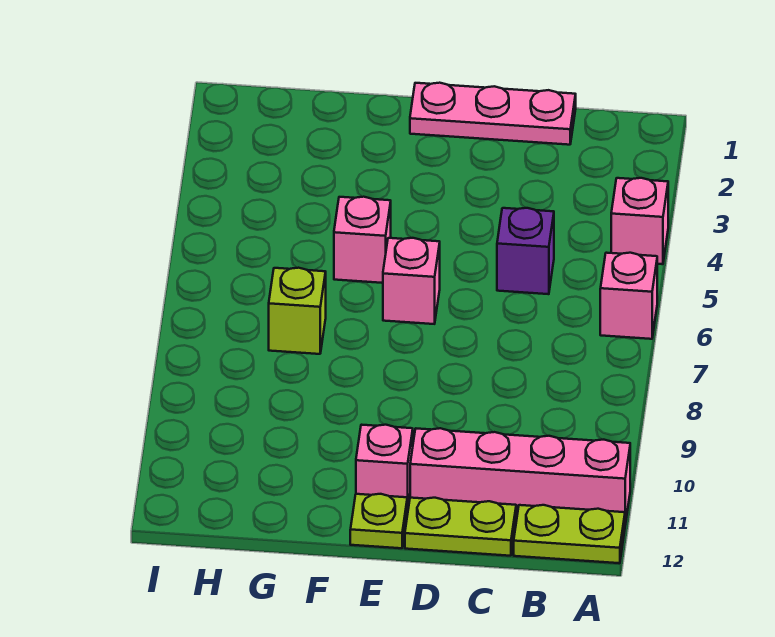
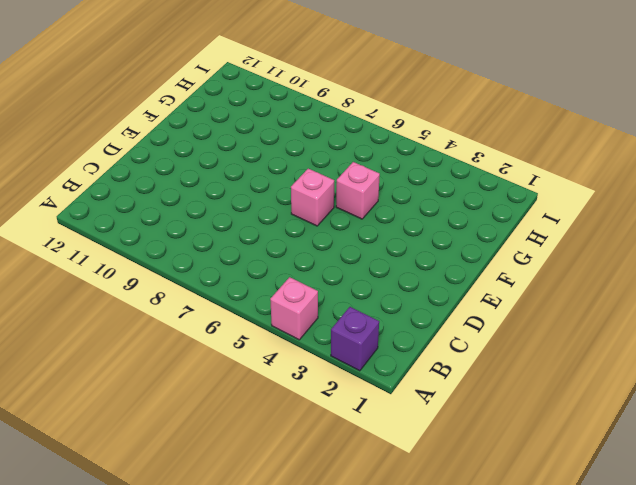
purple brick A2 level 1 -> purple brick C5 level 1
none -> pink brick A6 level 1
none -> pink brick A11:D11 level 1
none -> lime plate A12:B12 level 1

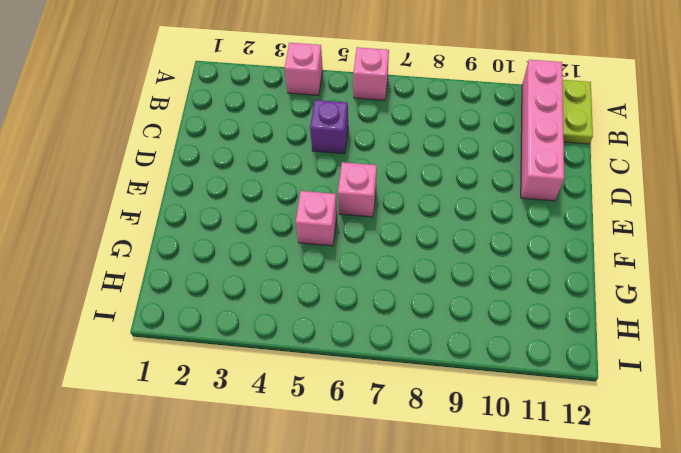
none -> pink plate C1:E1 level 1
none -> lime plate C12:D12 level 1
none -> pink brick E11 level 1

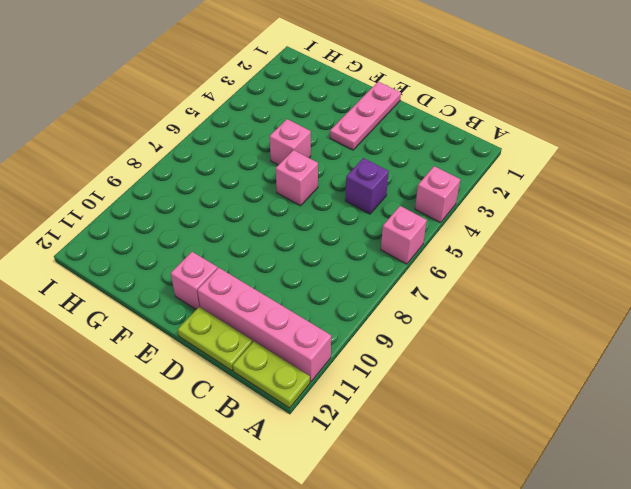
pink plate E1:E3 level 1 -> pink plate C1:E1 level 1
none -> lime plate E12 level 1
none -> lime brick G7 level 1

